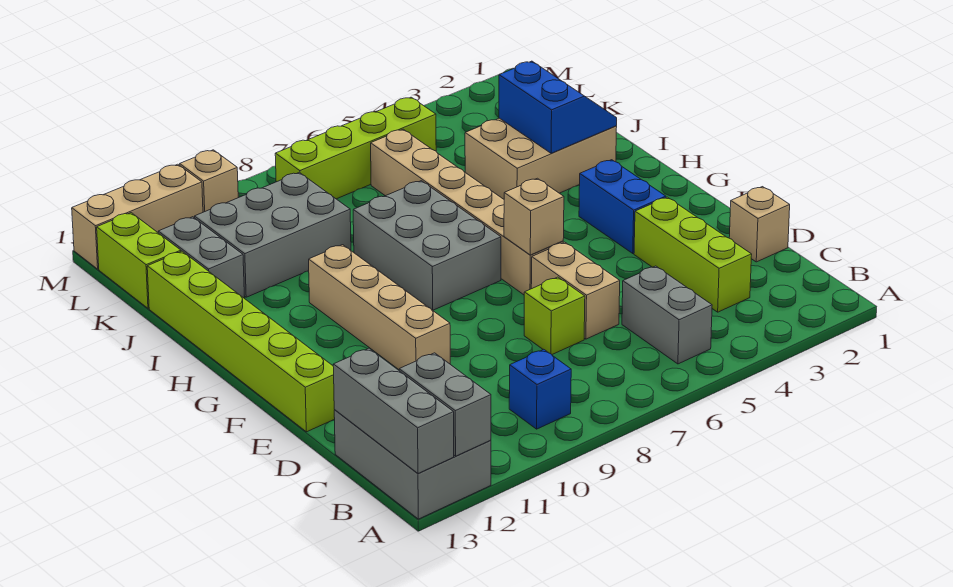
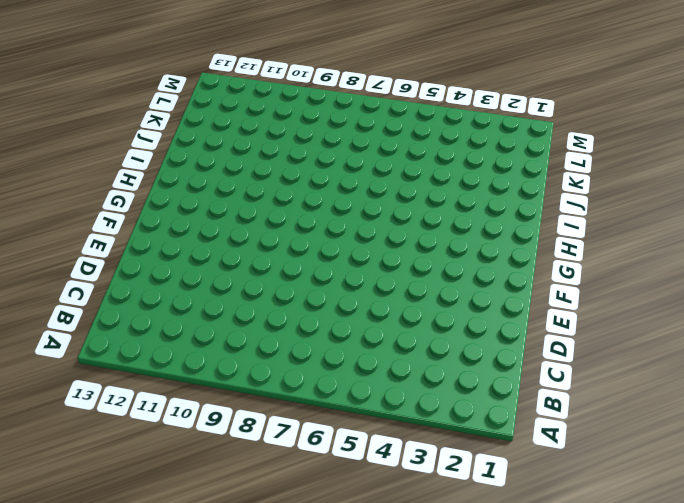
none -> grey brick A12:C13 level 1
none -> grey brick B5:C5 level 1
none -> blue brick B9 level 1

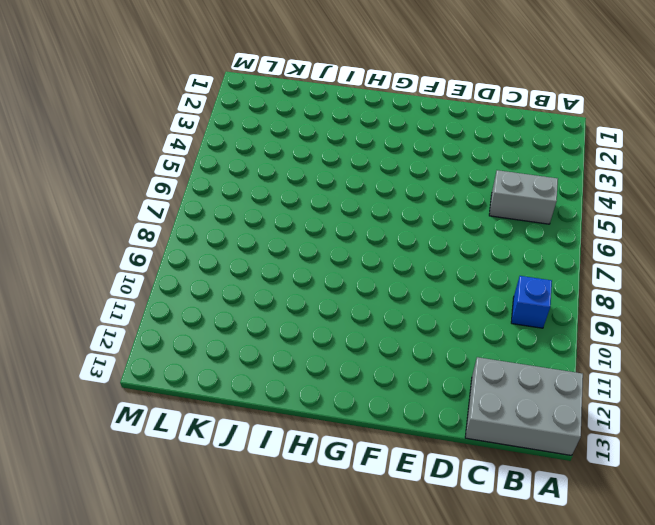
none -> lime brick C3:E3 level 1
none -> tan brick D1 level 1
none -> tan brick D6:E6 level 1

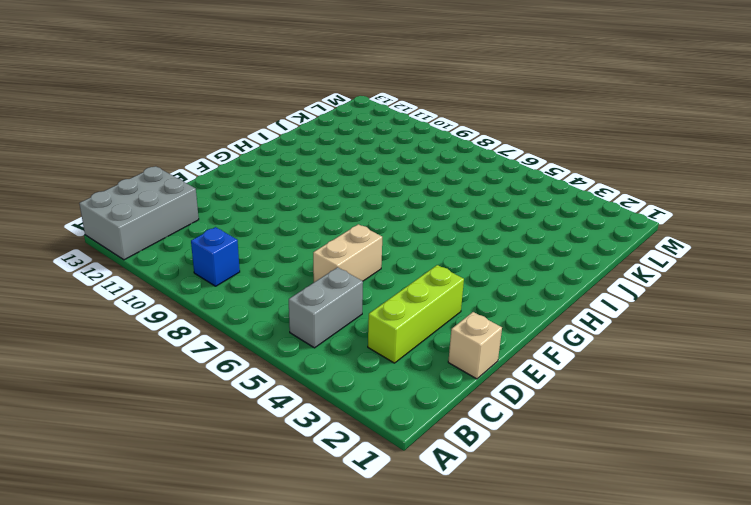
none -> lime brick D7 level 1
none -> tan brick E10:H10 level 1
none -> lime brick E13:J13 level 1

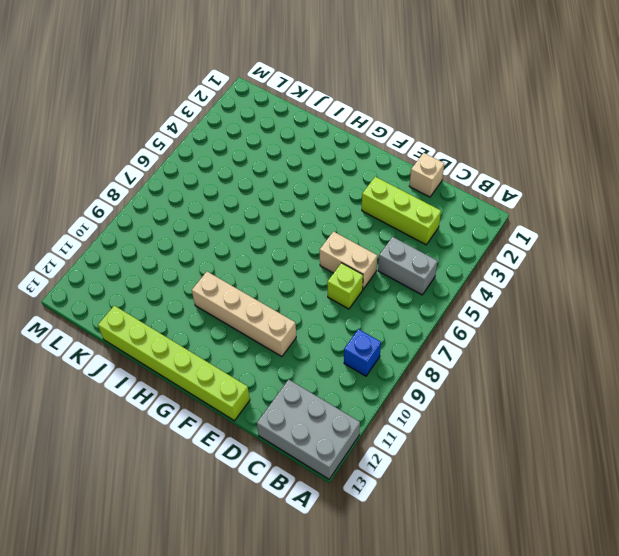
none -> blue brick F3:G3 level 1
none -> tan brick F6:K6 level 1
none -> grey brick G7:I8 level 1

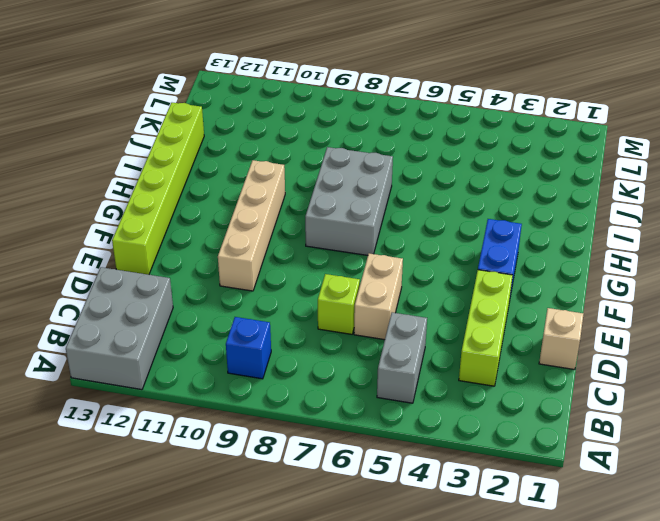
none -> tan brick F6:K6 level 1
none -> tan brick I2:J4 level 1
none -> grey brick J9:K11 level 1

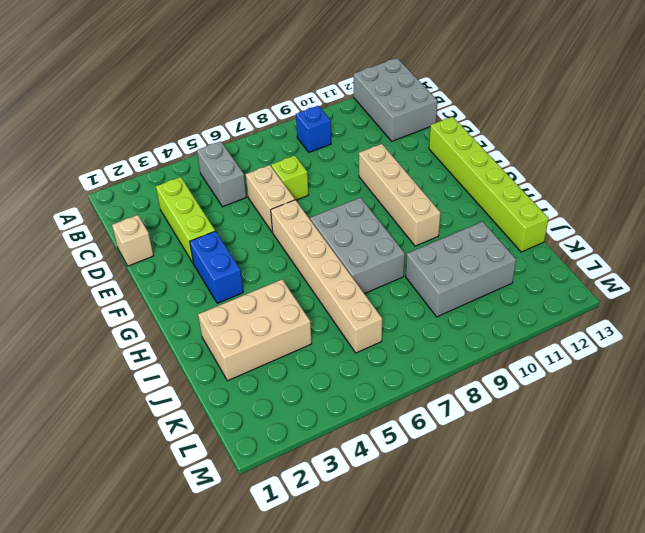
none -> grey brick J12:K12 level 1
none -> lime brick K13:L13 level 1
none -> lime brick L5:L8 level 1

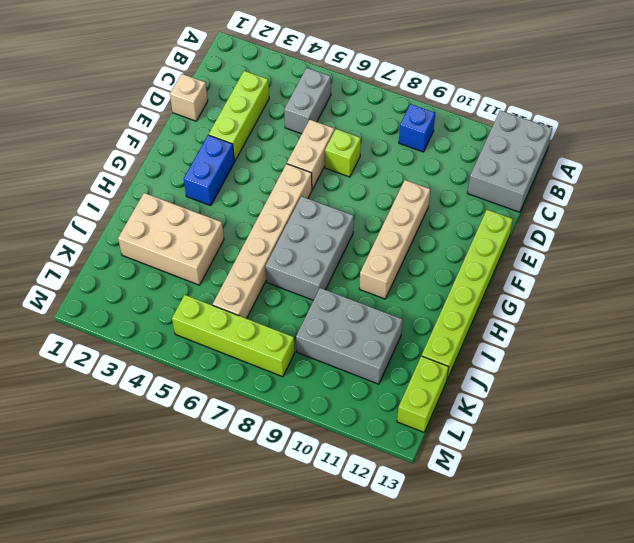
none -> grey brick J12:K12 level 1
none -> tan brick M10 level 1
none -> tan brick M11:M13 level 1

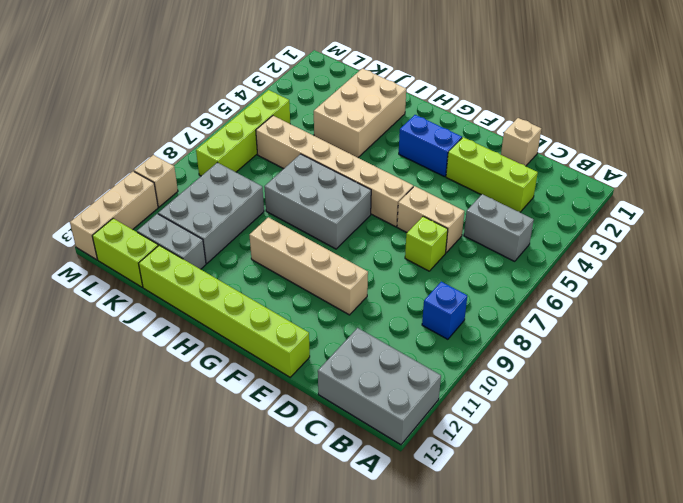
none -> grey brick A12:B12 level 2
none -> grey brick A13:C13 level 2
none -> tan brick F6 level 2

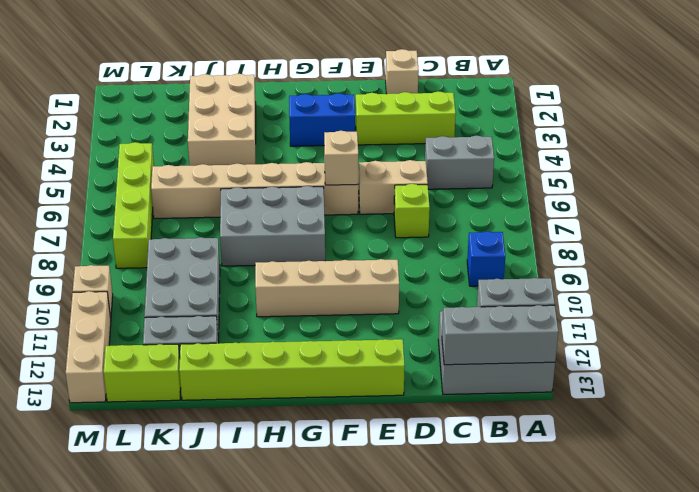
none -> blue slope I2:J3 level 2 top 3

